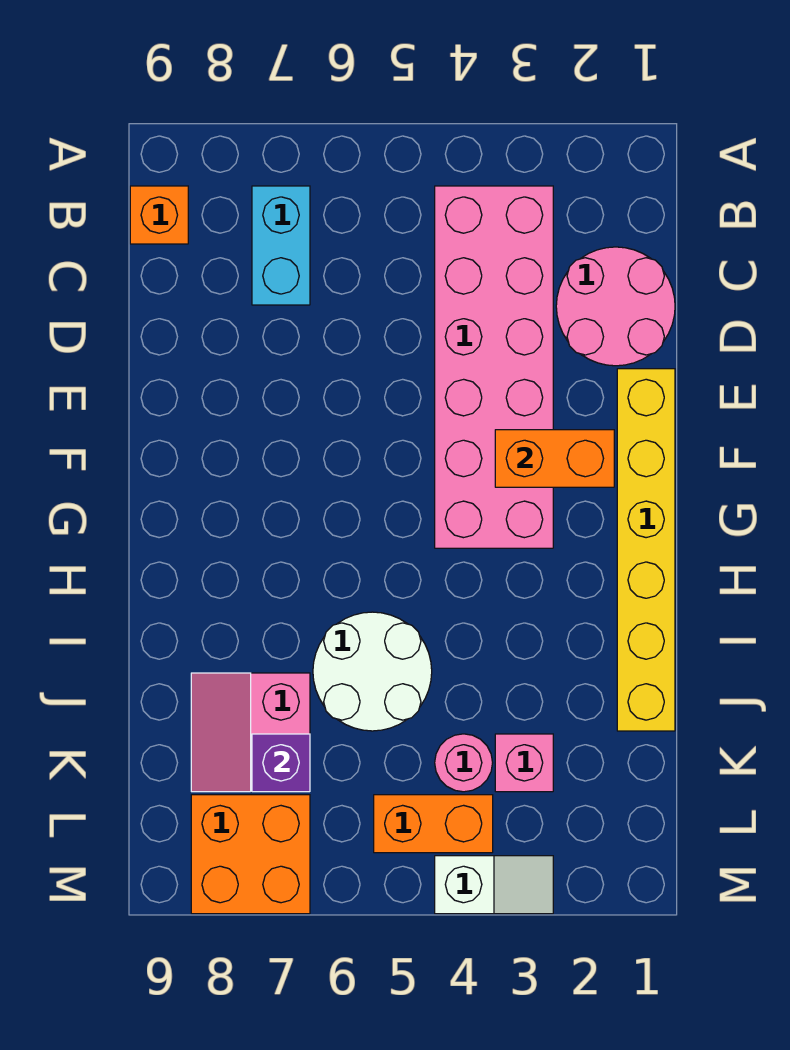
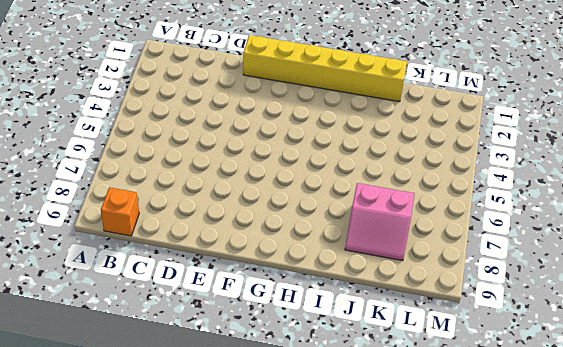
none -> pink brick B3:G4 level 1
none -> cyan brick B7:C7 level 1
none -> pink round brick C1:D2 level 1

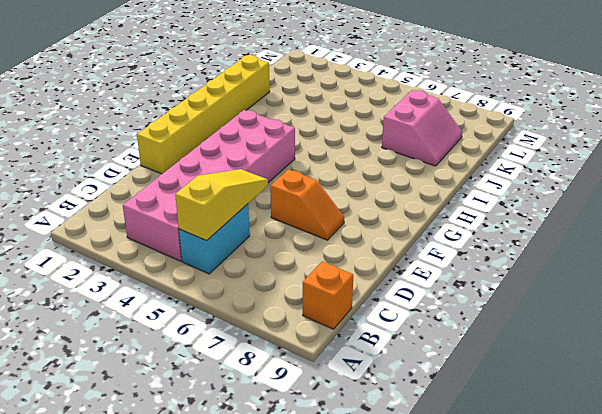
cyan brick B5:C5 level 1 -> cyan brick B7:C7 level 1
yellow slope B5:D5 level 2 top B -> none
orange slope E6:E7 level 1 top 6 -> none
none -> pink round brick C1:D2 level 1
none -> white round brick I5:J6 level 1
none -> pink brick K3 level 1

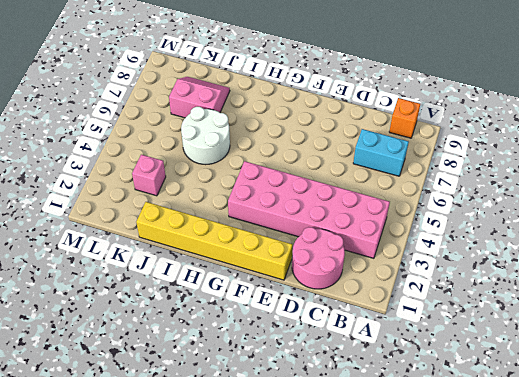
none -> pink round brick K4 level 1
none -> orange brick L4:L5 level 1
none -> orange brick L7:M8 level 1

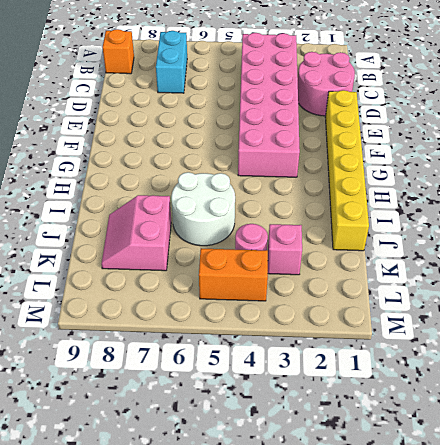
none -> orange brick L7:M8 level 1
none -> white slope M3:M4 level 1 top 4
none -> orange brick F2:F3 level 2

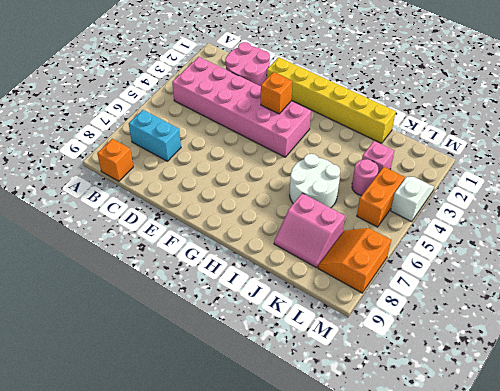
orange brick F3 level 2 -> orange brick F2:F3 level 2
orange slope L7:M8 level 1 top M -> orange brick L7:M8 level 1
none -> purple brick K7 level 2

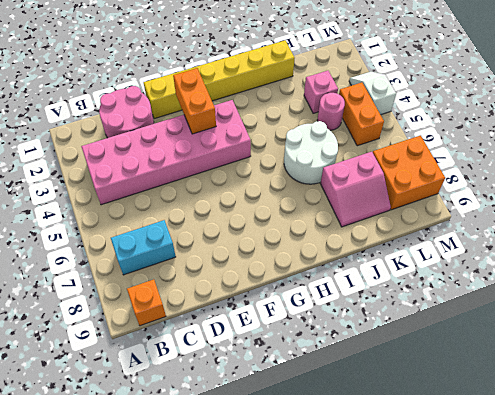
none -> purple brick K7 level 2

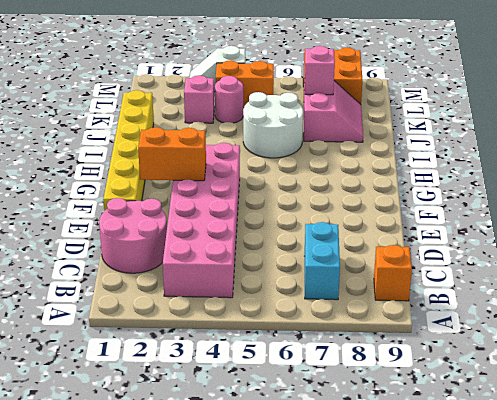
pink brick K7 level 2 -> purple brick K7 level 2

